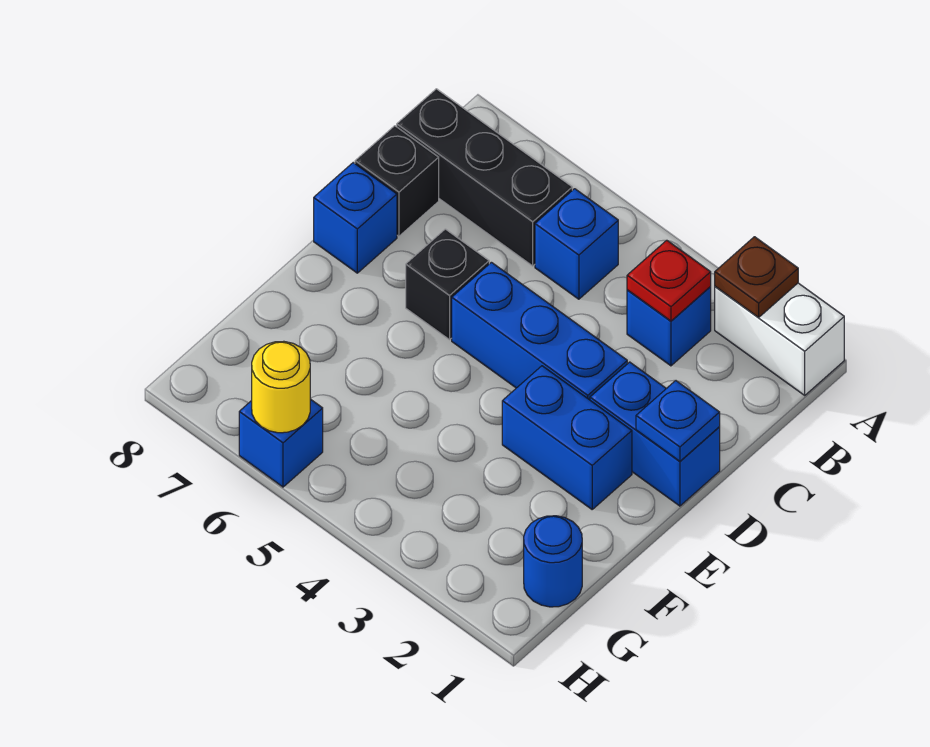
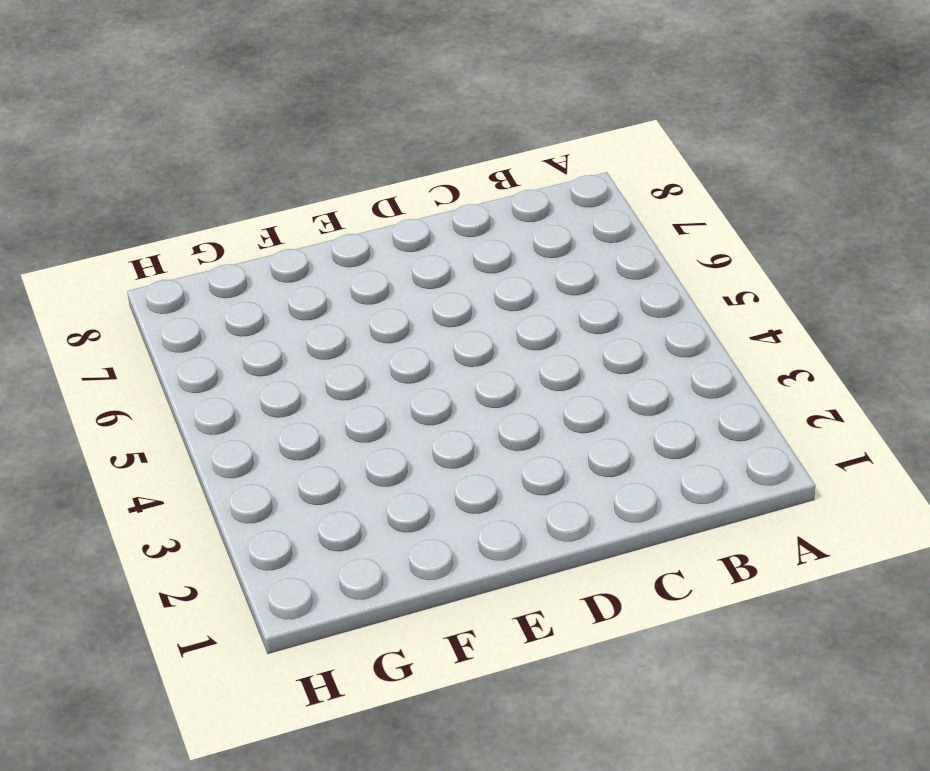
none -> white brick A1:A2 level 1
none -> blue brick B3 level 1
none -> blue brick B5 level 1

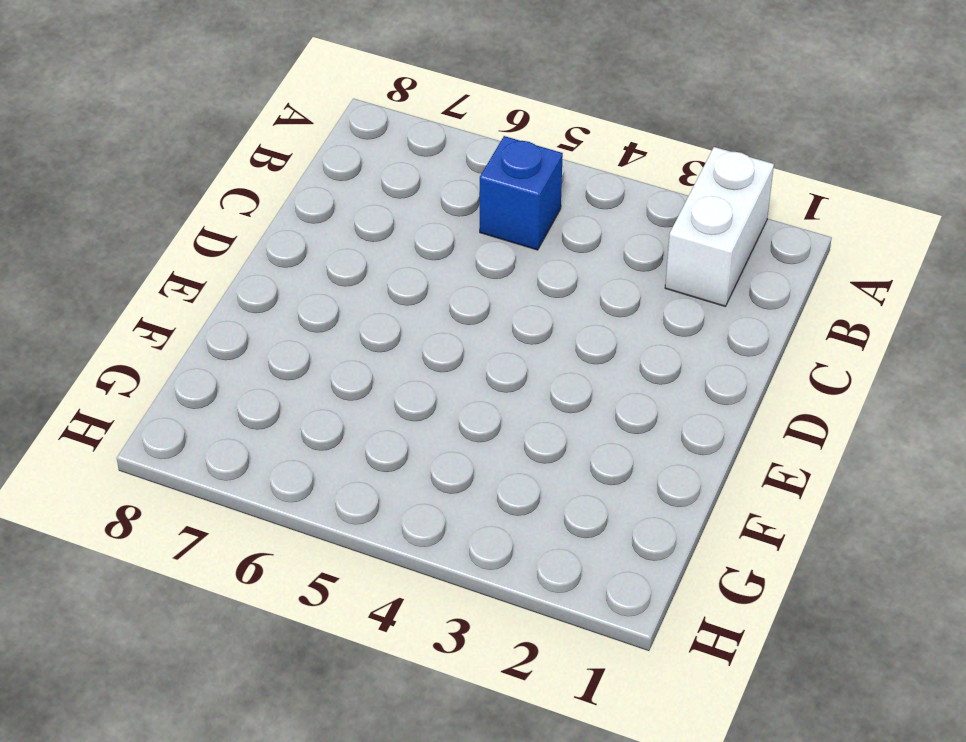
white brick A2:B2 level 1 -> white brick A1:A2 level 1
none -> blue brick B3 level 1
none -> black brick B6:B8 level 1
none -> black brick C8 level 1

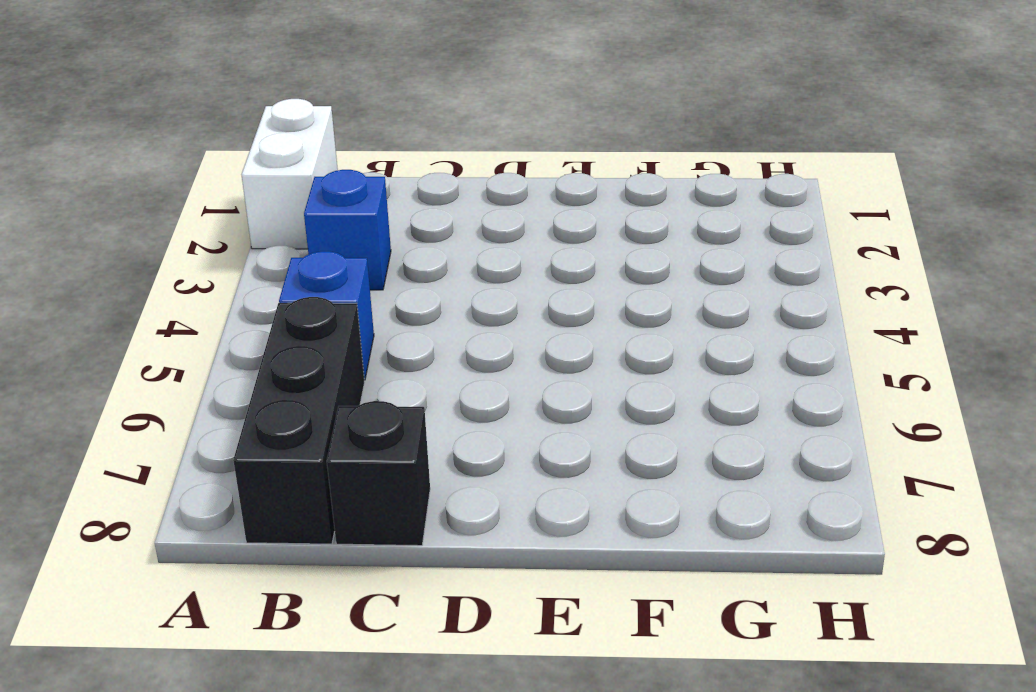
none -> blue brick D1:D2 level 1
none -> blue brick D3:D5 level 1
none -> black brick D6 level 1

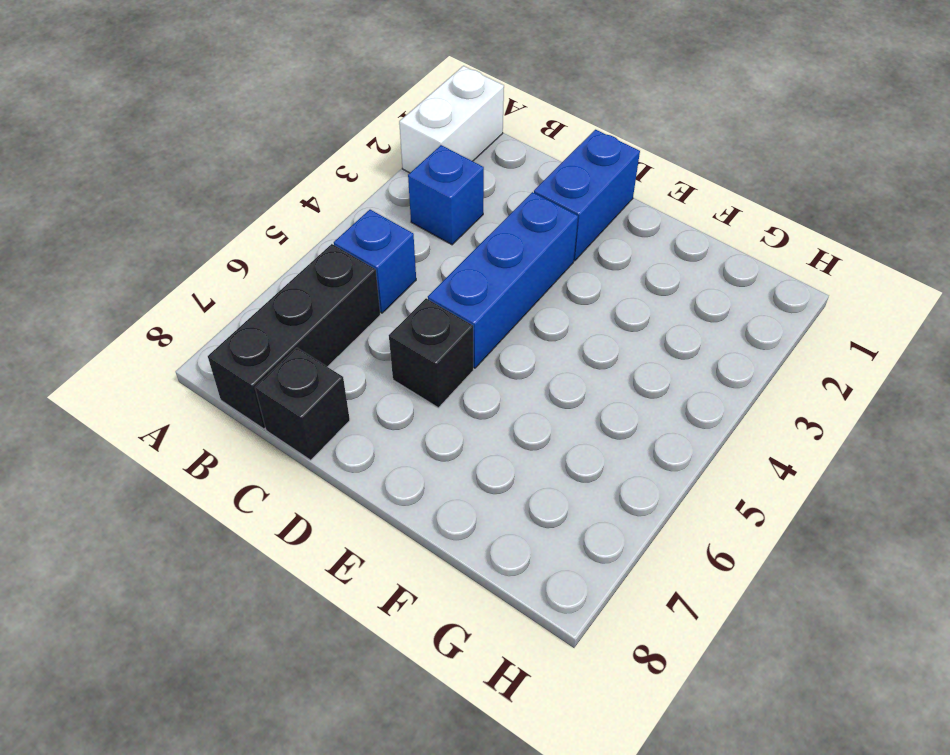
none -> blue brick D8 level 1
none -> blue brick E2:E3 level 1
none -> blue round brick G1 level 1

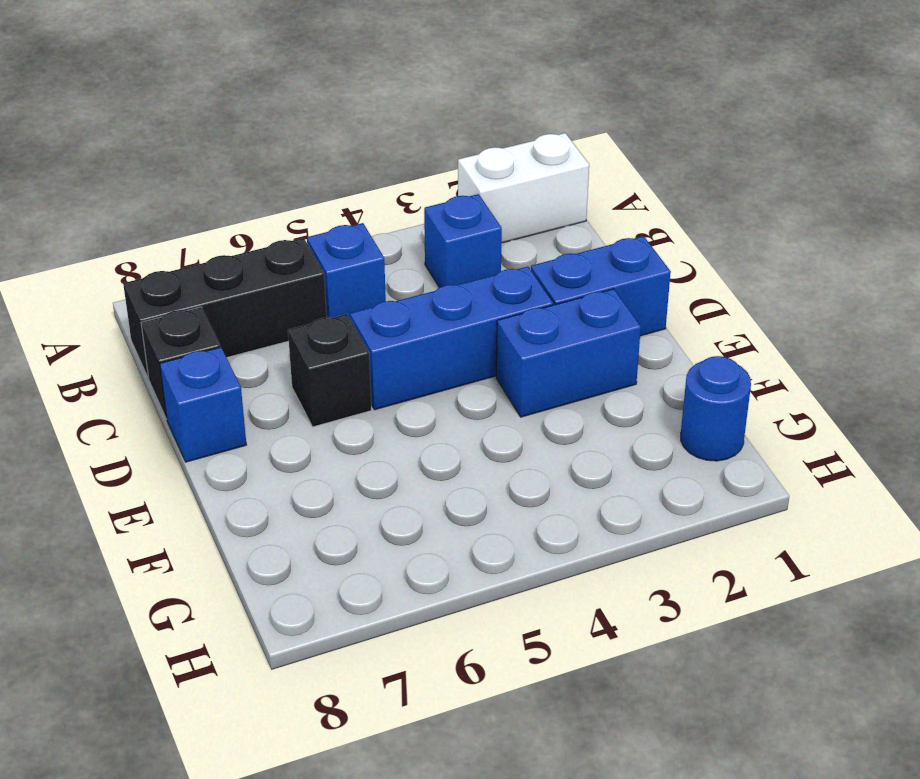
none -> blue brick H6 level 1
none -> brown plate A2 level 2
none -> red plate B3 level 2

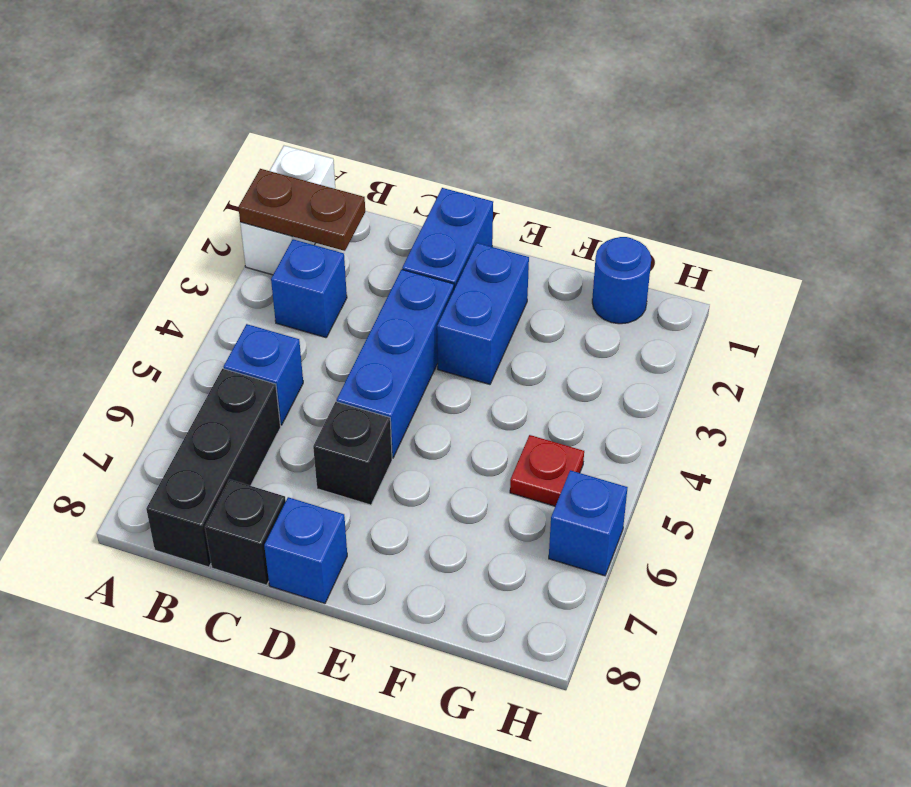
brown plate A2:B2 level 2 -> brown plate A2 level 2
red plate G5 level 1 -> red plate B3 level 2
none -> blue plate D1 level 2
none -> yellow round brick H6 level 2

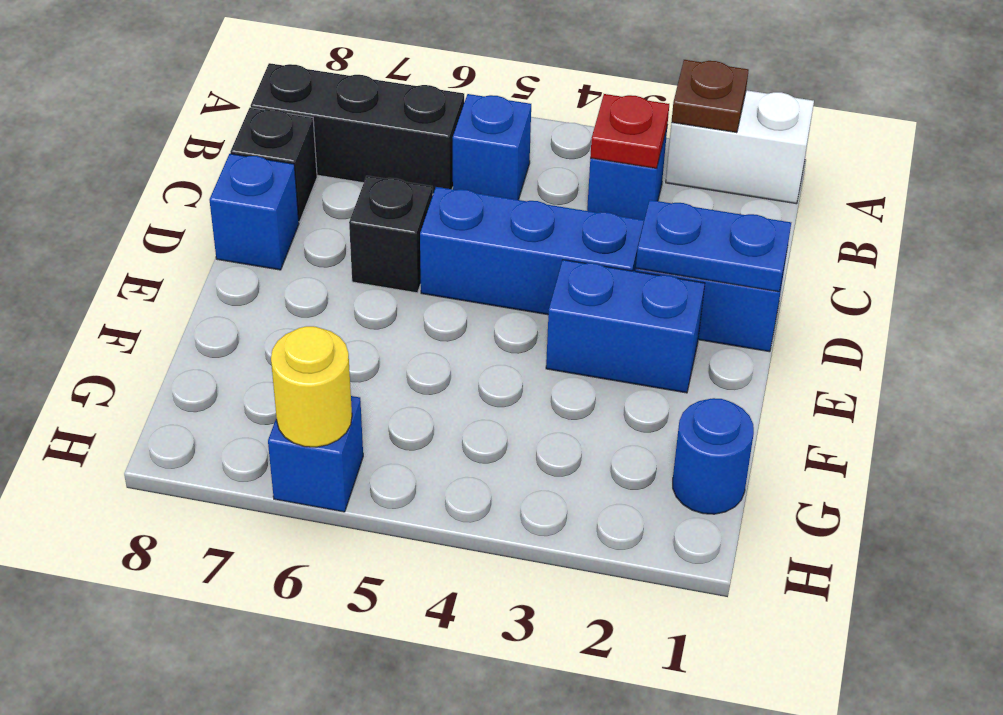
blue plate D1:D2 level 2 -> blue plate D1 level 2

